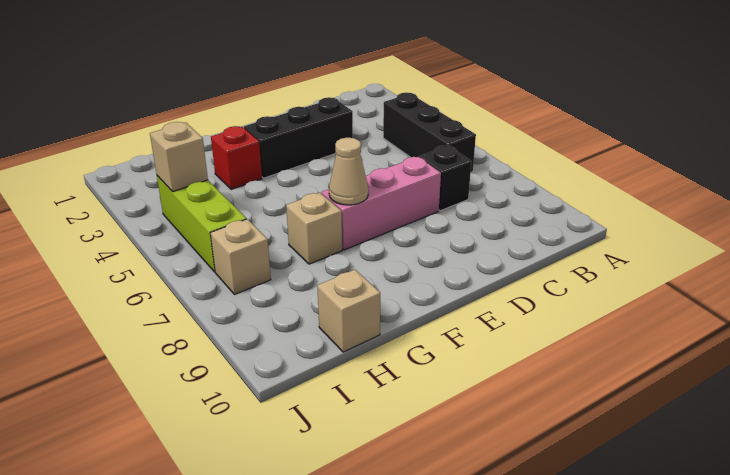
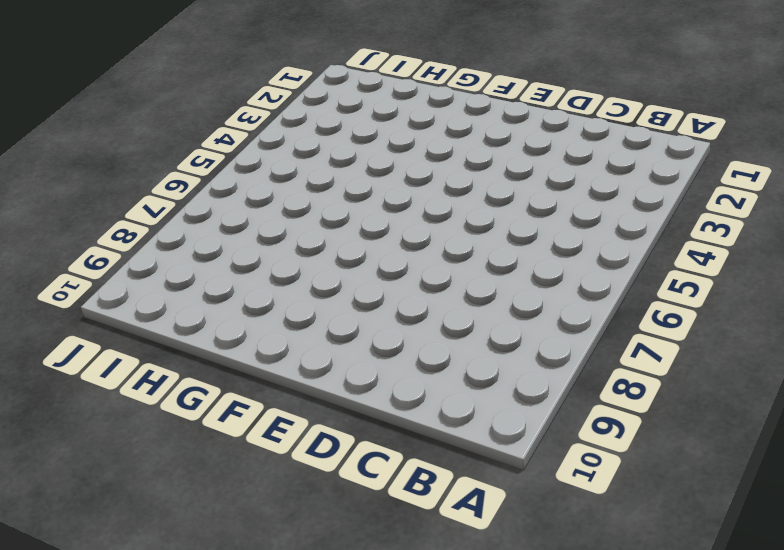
none -> black brick B4:B6 level 1
none -> black brick C7 level 1

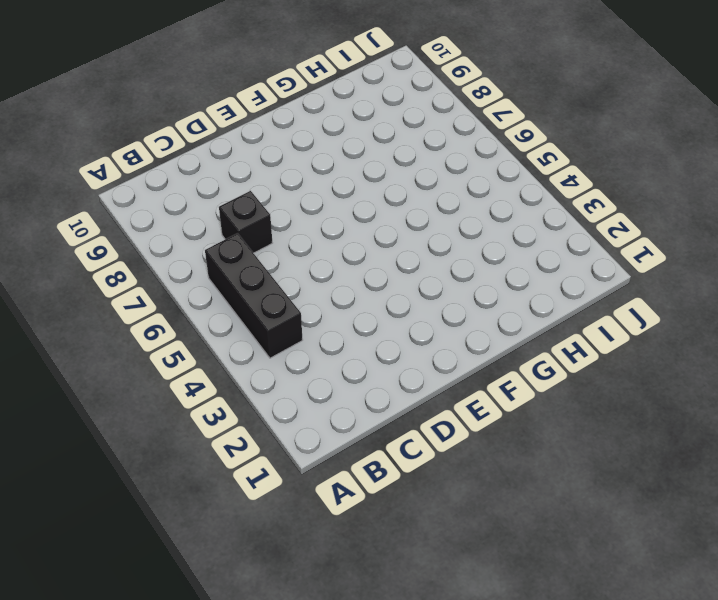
none -> black brick D3:F3 level 1
none -> pink brick D7:F7 level 1

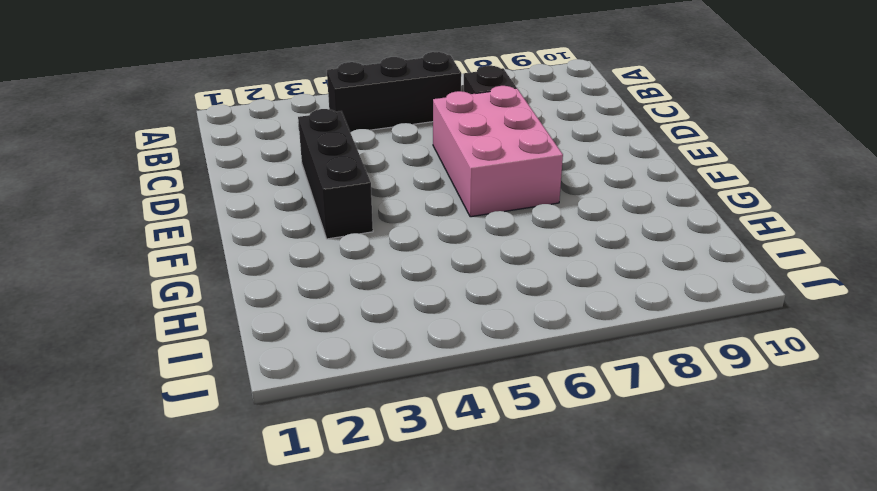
pink brick D6:F7 level 1 -> pink brick D7:F7 level 1
none -> red brick G3 level 1
none -> tan brick G7 level 1

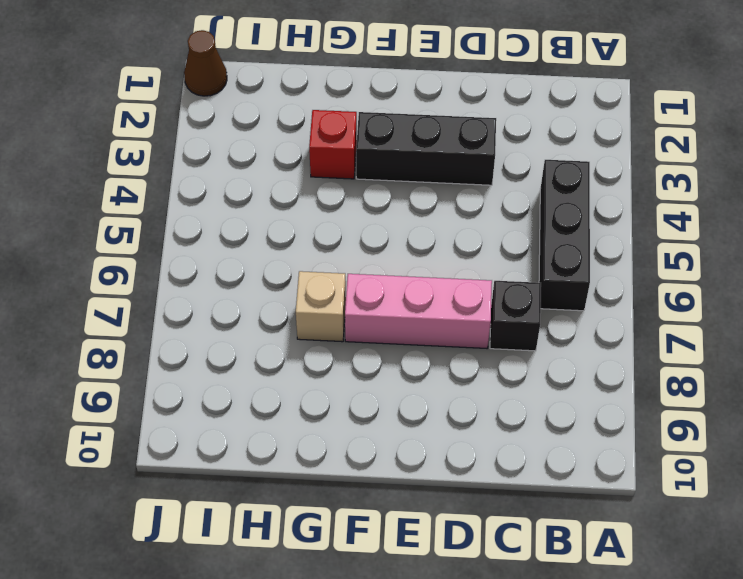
brown cone J1 level 1 -> none
none -> tan brick H10 level 1
none -> lime brick I4:I6 level 1

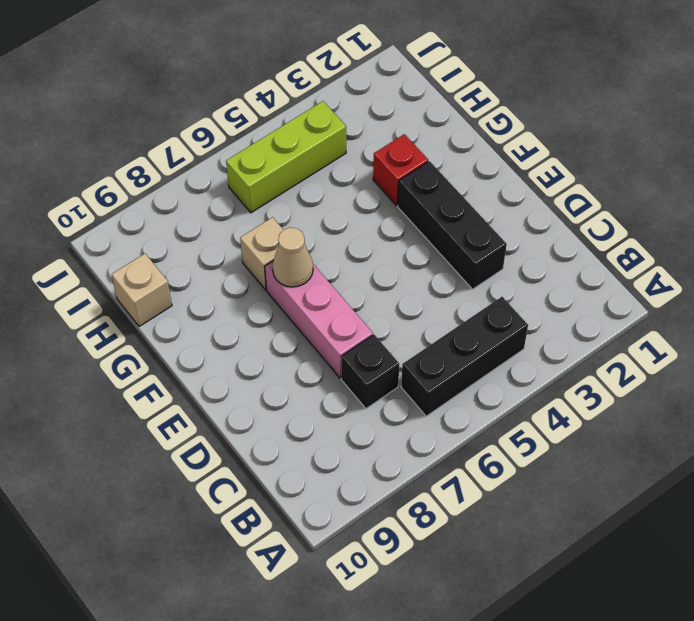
none -> tan brick I7 level 1
none -> tan brick I4 level 2

